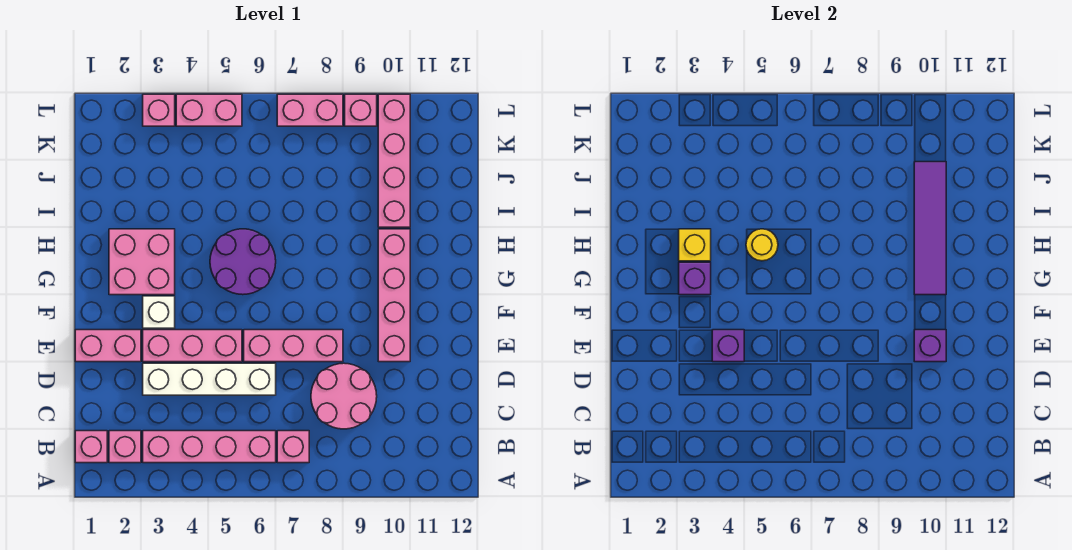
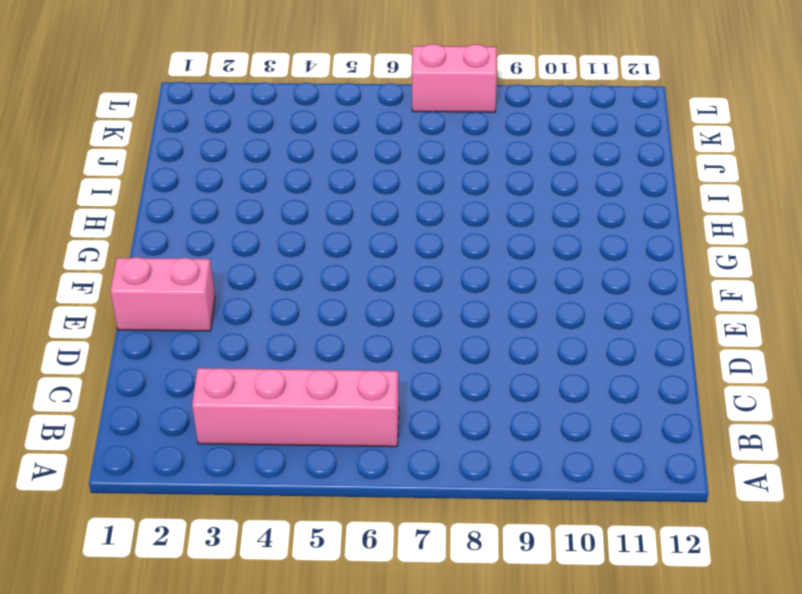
none -> pink brick B1 level 1
none -> pink brick B2 level 1
none -> pink brick B7 level 1

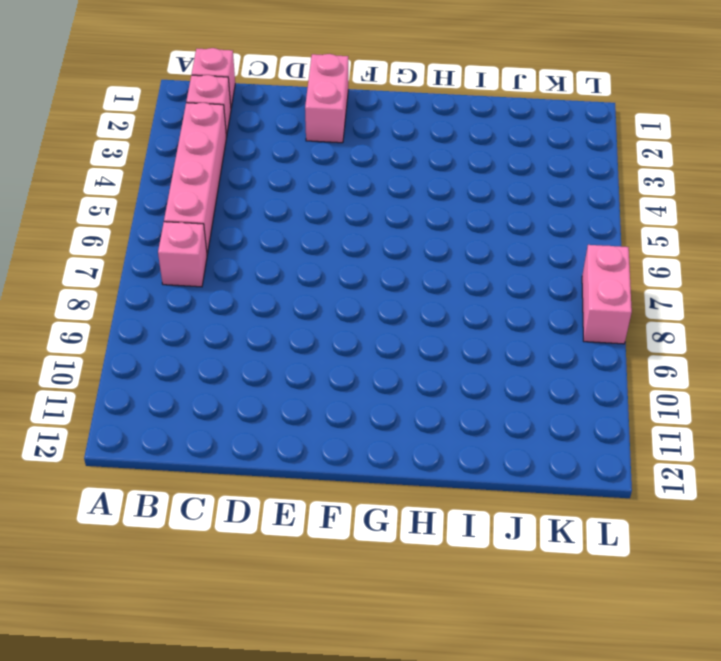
none -> pink round brick C8:D9 level 1
none -> white brick D3:D6 level 1
none -> pink brick E3:E5 level 1

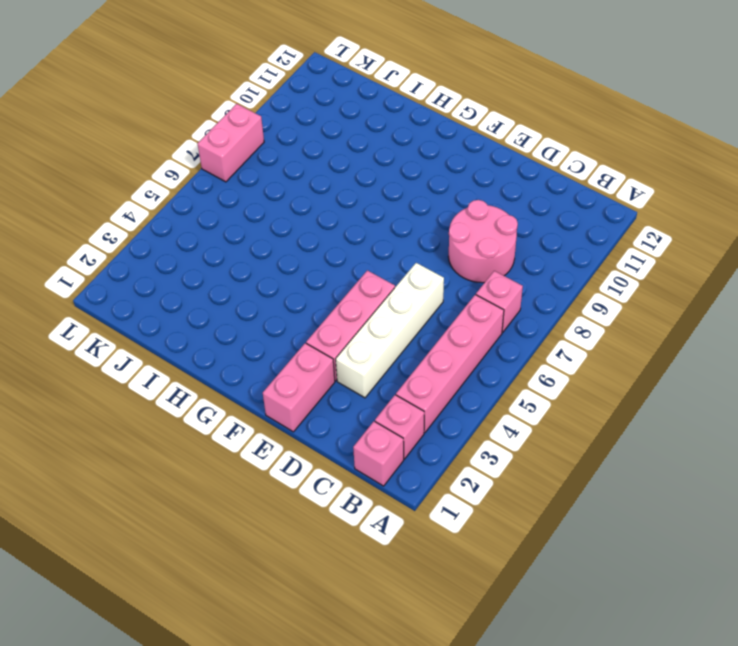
none -> pink brick E6:E8 level 1
none -> pink brick E10:H10 level 1
none -> white brick F3 level 1

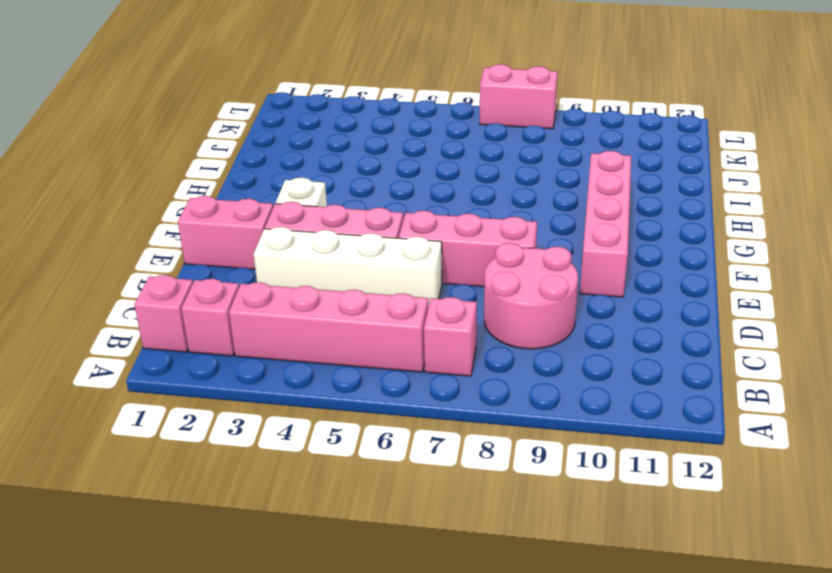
none -> pink brick G2:H3 level 1
none -> purple round brick G5:H6 level 1
none -> pink brick I10:L10 level 1

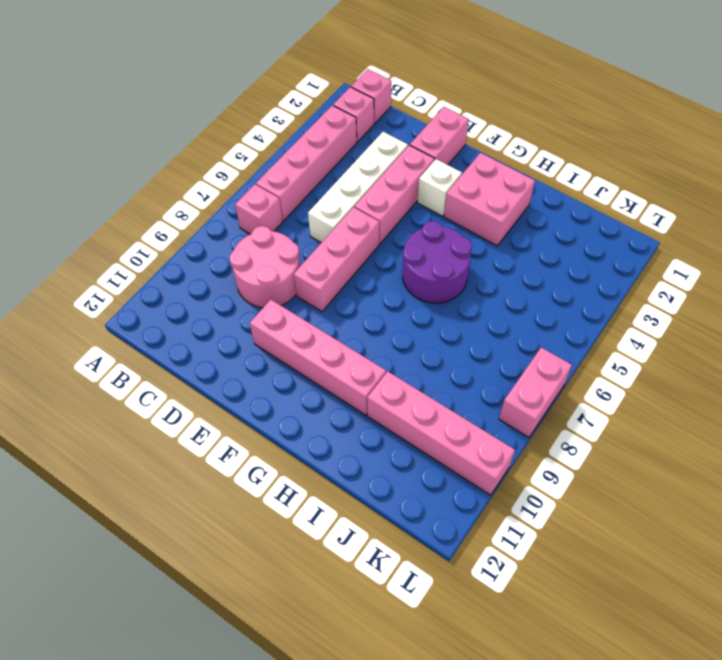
none -> pink brick L3 level 1
none -> pink brick L4:L5 level 1
none -> pink brick L9 level 1

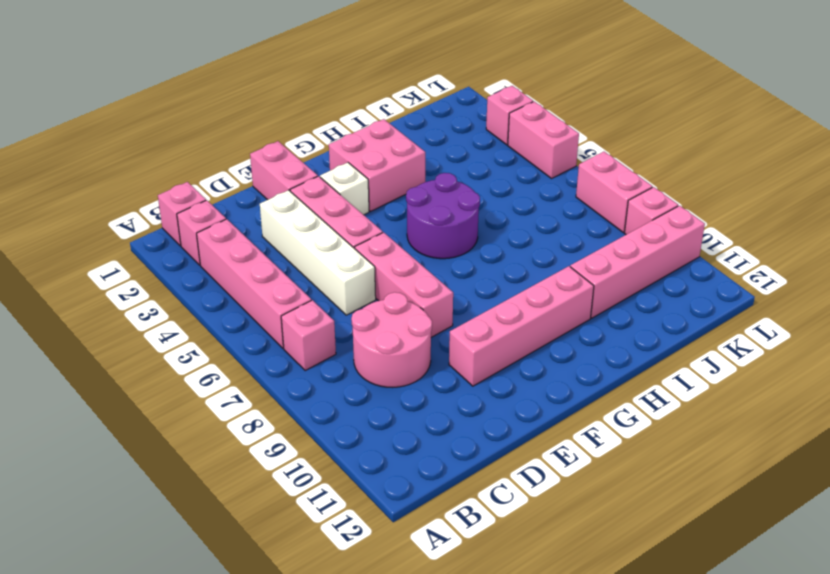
none -> purple brick E4 level 2
none -> purple brick E10 level 2
none -> purple brick G3 level 2

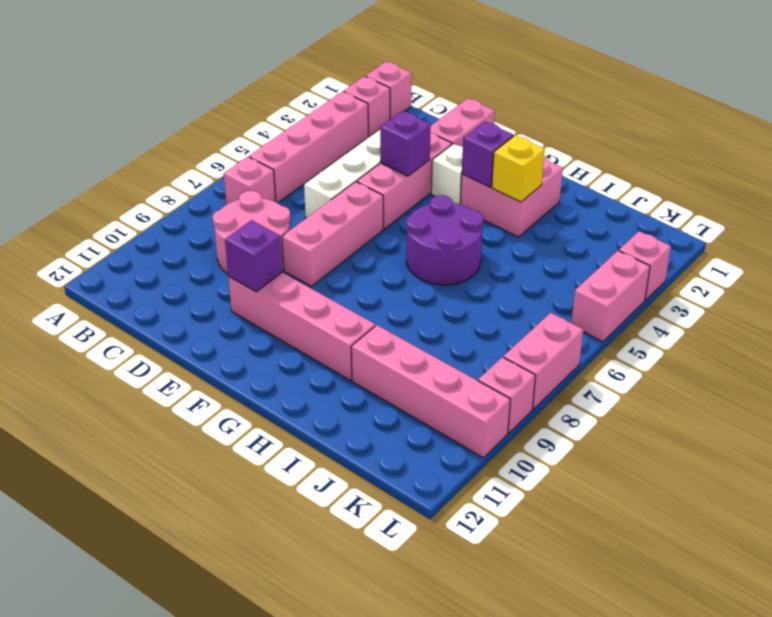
none -> purple tile G10:J10 level 2
none -> yellow round brick H5 level 2

